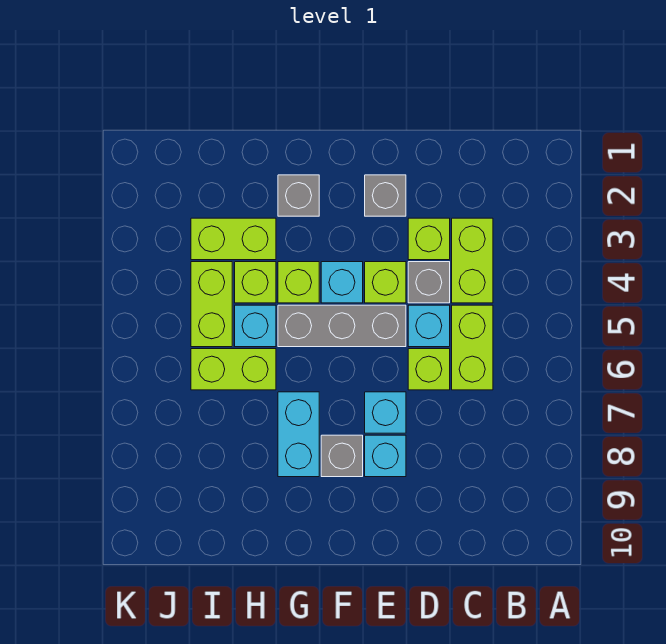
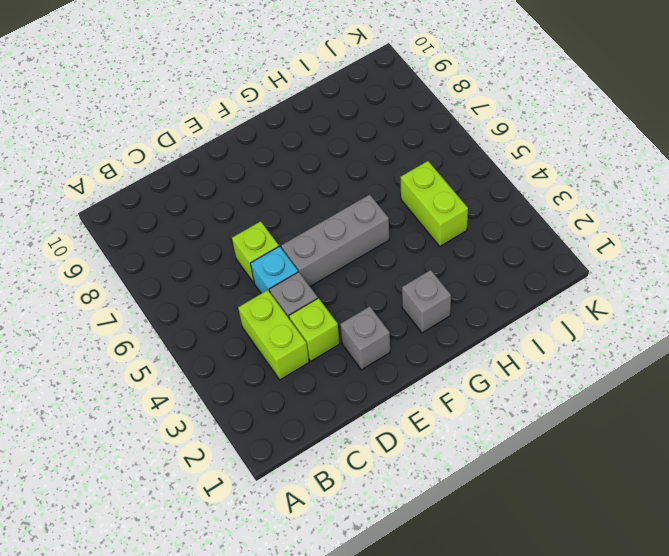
none -> lime brick C5:C6 level 1
none -> lime brick E4 level 1
none -> cyan brick E7 level 1

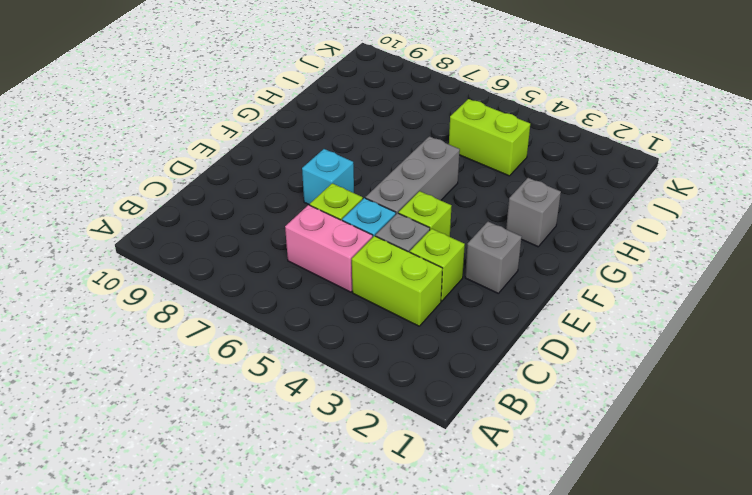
pink brick C5:C6 level 1 -> lime brick C5:C6 level 1
none -> cyan brick E8 level 1
none -> cyan brick F4 level 1
none -> grey brick F8 level 1

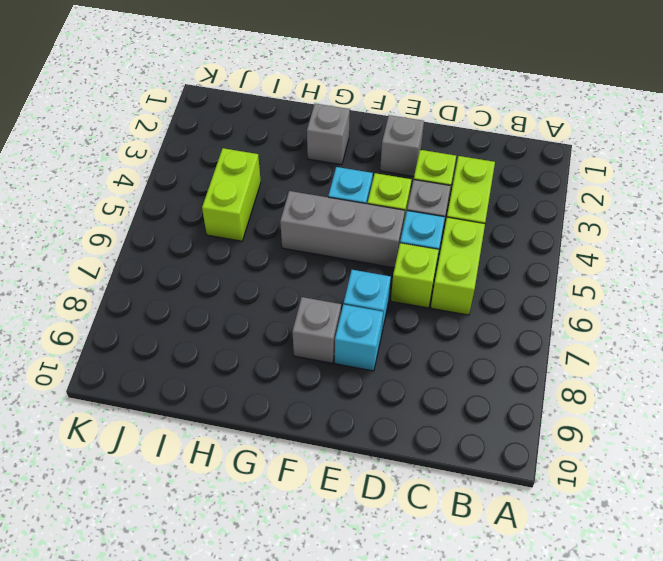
none -> lime brick G4 level 1
none -> cyan brick G7:G8 level 1
none -> lime brick H3:I3 level 1

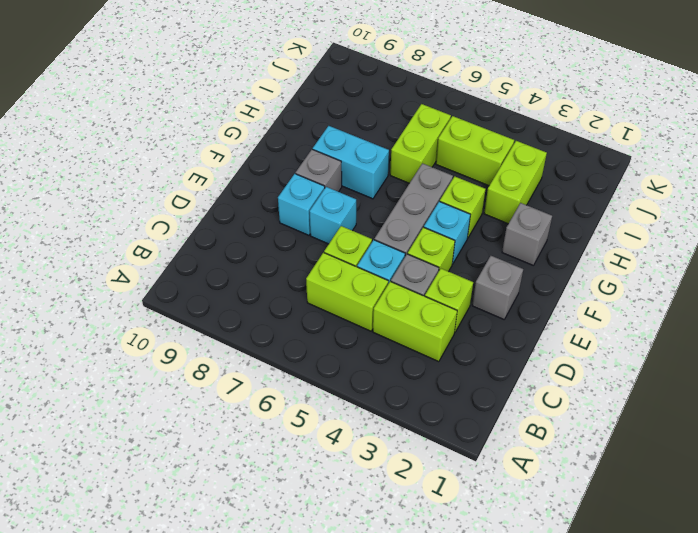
none -> lime brick H4 level 1
none -> cyan brick H5 level 1

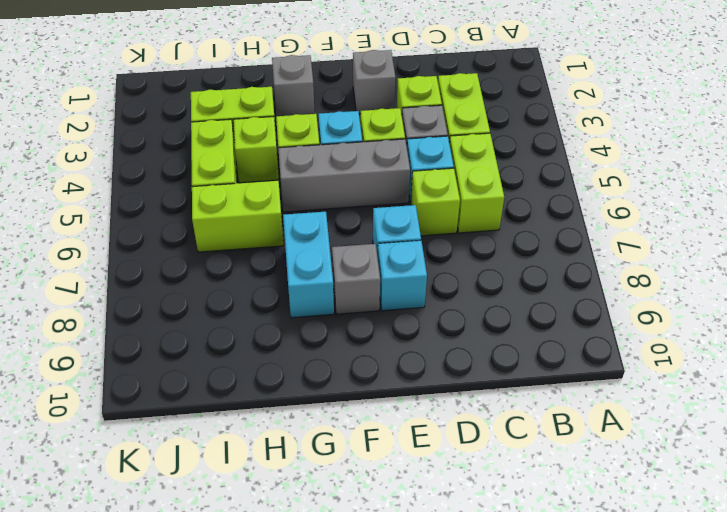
none -> cyan brick H5 level 1

